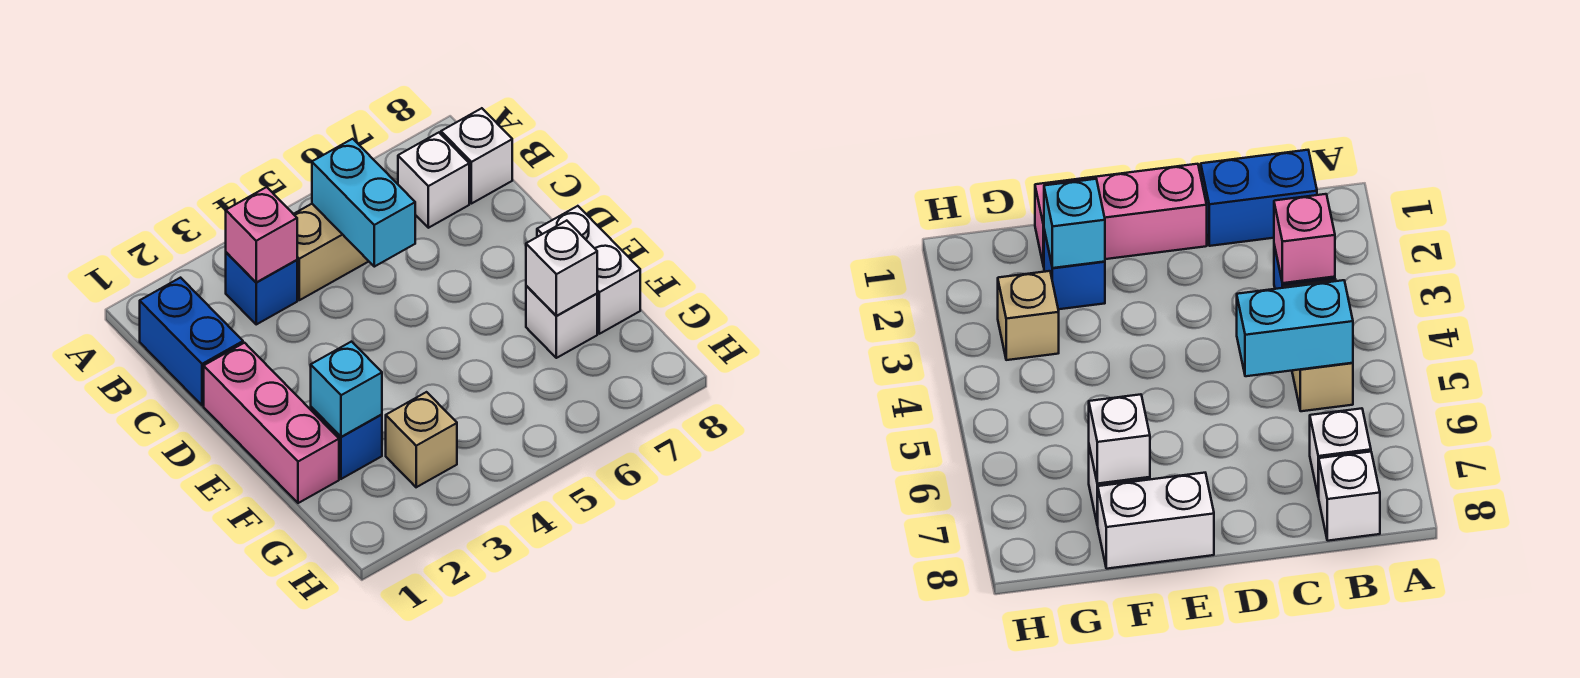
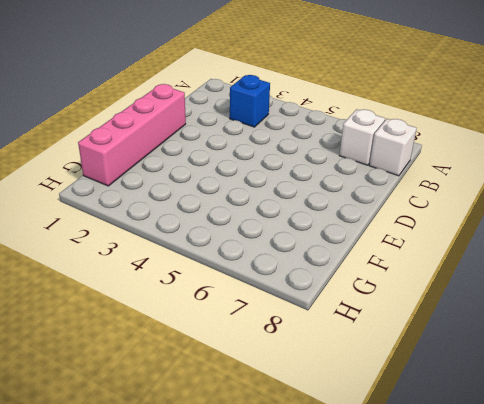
pink brick D1:G1 level 1 -> pink brick D1:F1 level 1
none -> blue brick B1:C1 level 1
none -> tan brick B4:B5 level 1
none -> white brick E8:F8 level 1

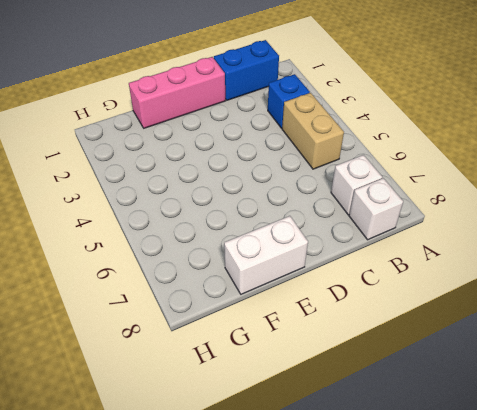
none -> blue brick F2 level 1
none -> white brick F7 level 1
none -> tan brick G3 level 1

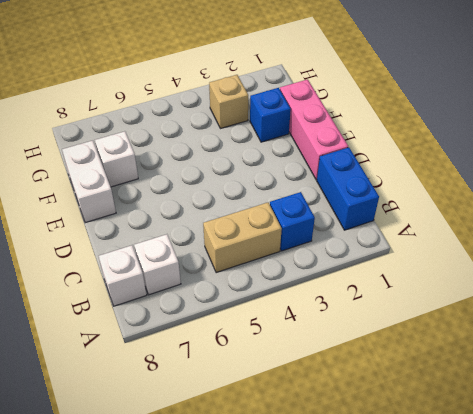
none -> pink brick B3 level 2
none -> cyan brick B5:C5 level 2
none -> cyan brick F2 level 2

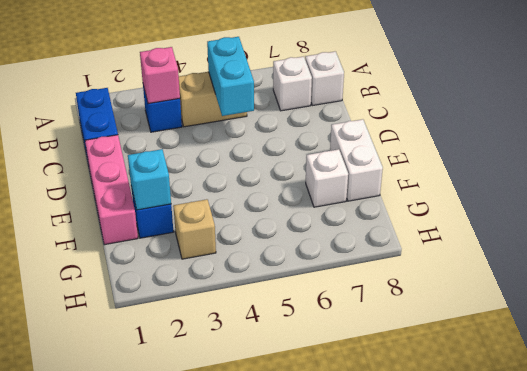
none -> white brick F7 level 2

